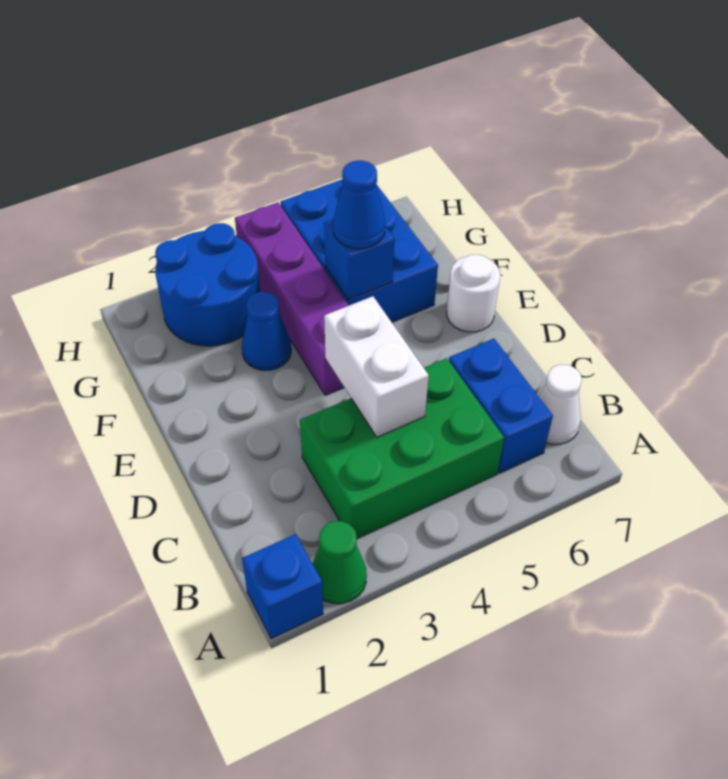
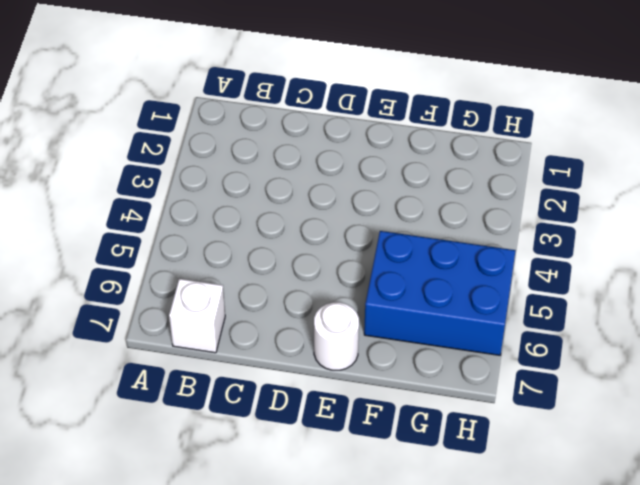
white brick B7 level 1 -> white cone B7 level 1
none -> blue brick A1 level 1
none -> green cone A2 level 1
none -> green brick B3:C5 level 1

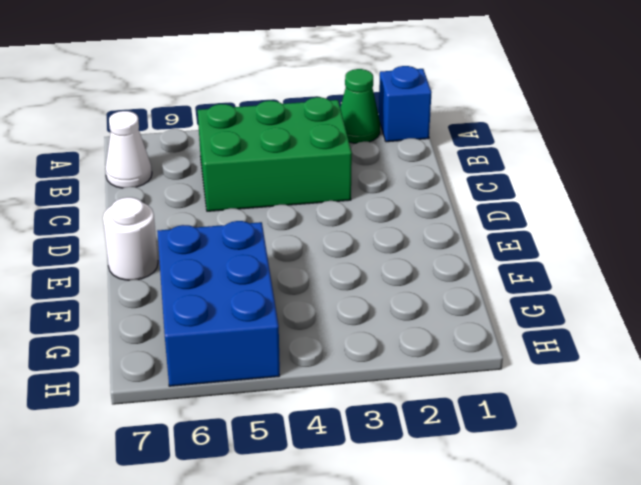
none -> blue brick B6:C6 level 1
none -> purple brick E4:H4 level 1
none -> blue cone F3 level 1

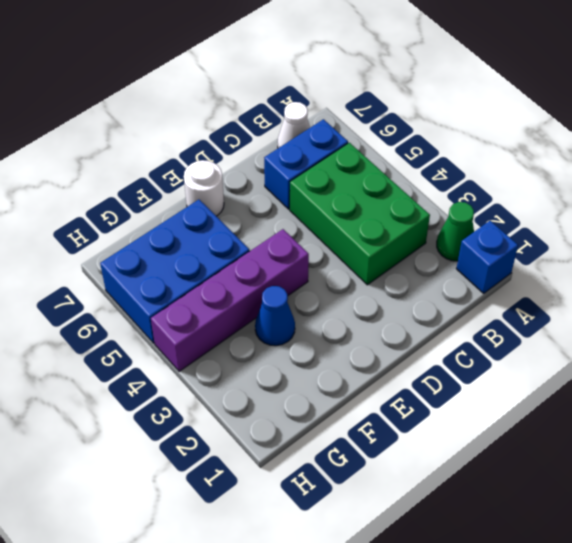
none -> blue round brick G2:H3 level 1
none -> white brick C4:D4 level 2
none -> blue brick F5 level 2

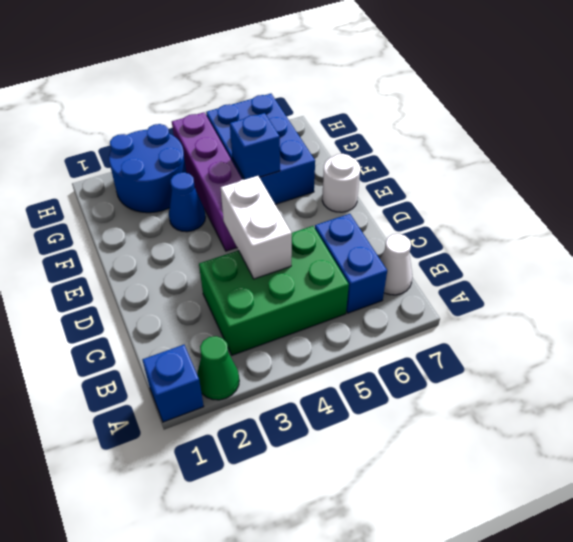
none -> blue cone F5 level 3

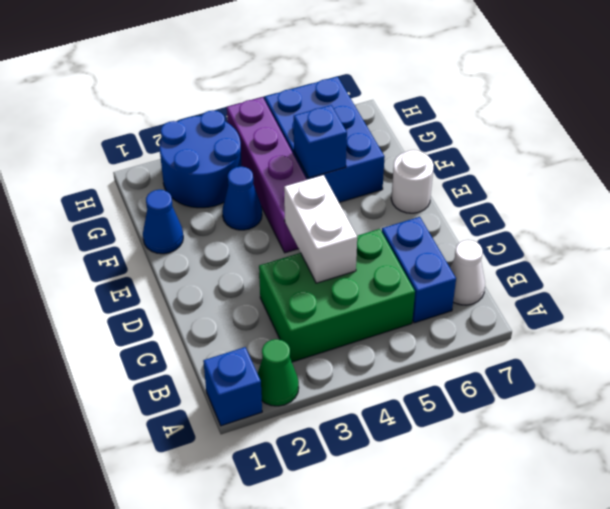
blue cone F1 level 1 -> blue cone F5 level 3

